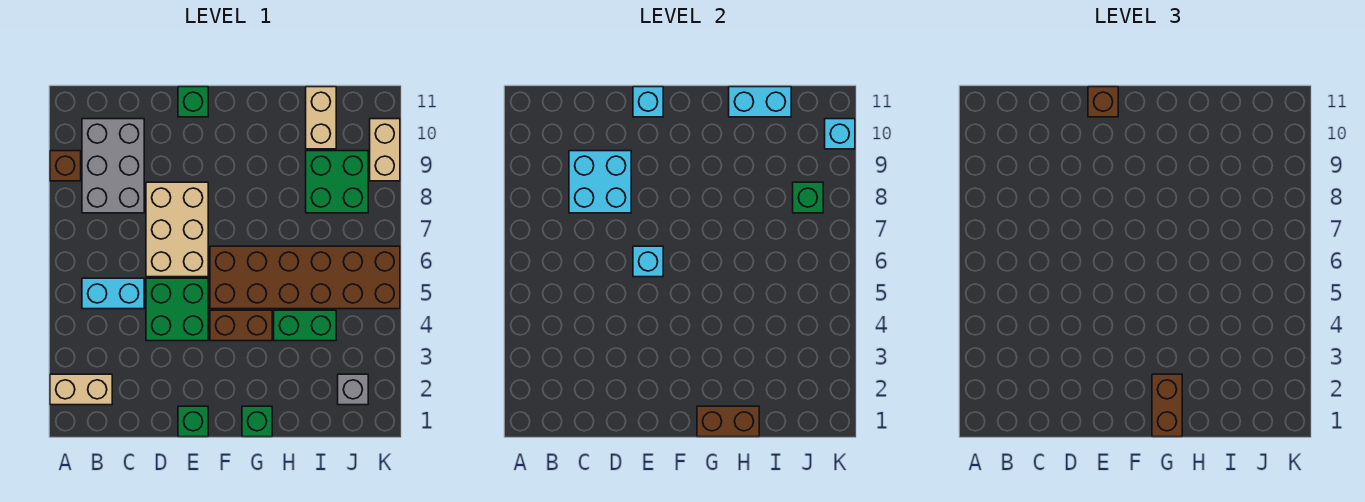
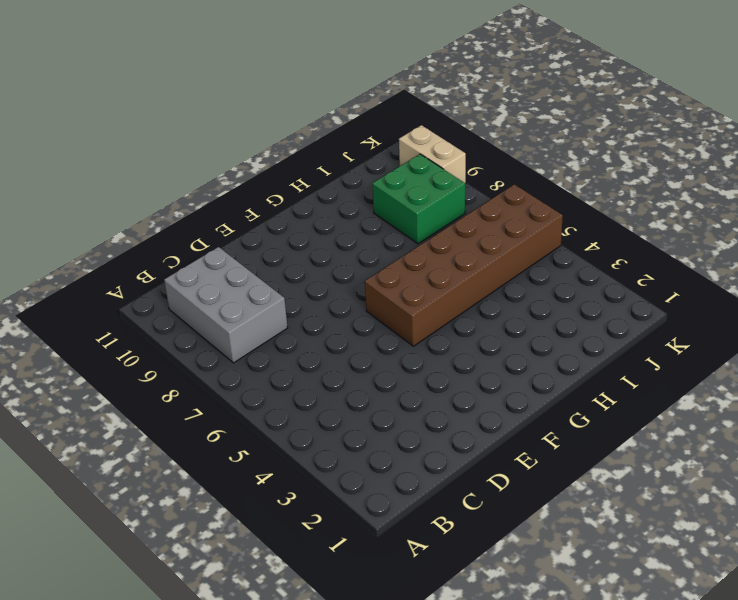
none -> tan brick A2:B2 level 1
none -> brown brick A9 level 1
none -> cyan brick B5:C5 level 1

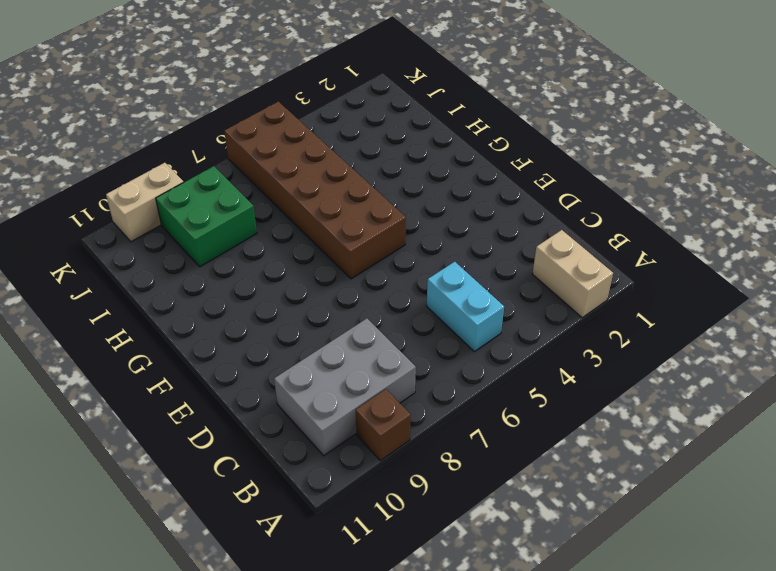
none -> green brick D4:E5 level 1
none -> tan brick D6:E8 level 1
none -> green brick E1 level 1

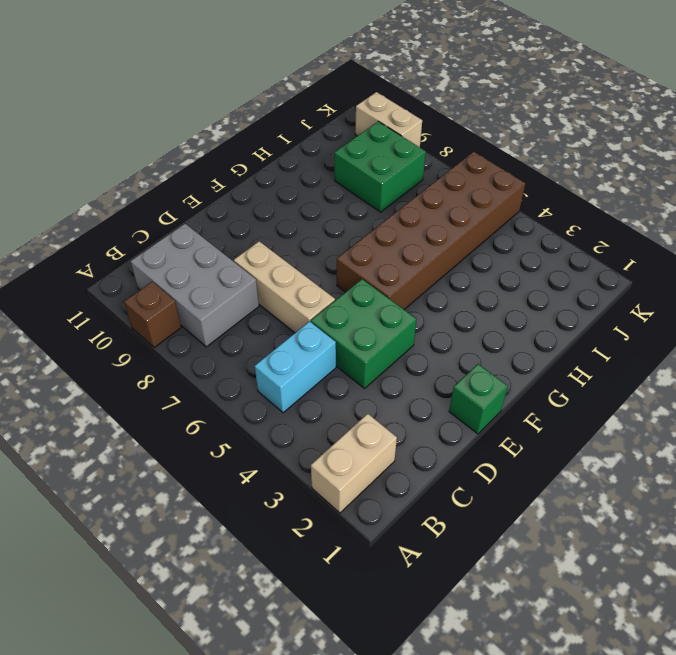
tan brick D6:D8 level 1 -> tan brick D6:E8 level 1
none -> green brick E11 level 1
none -> brown brick F4:G4 level 1
none -> green brick G1 level 1

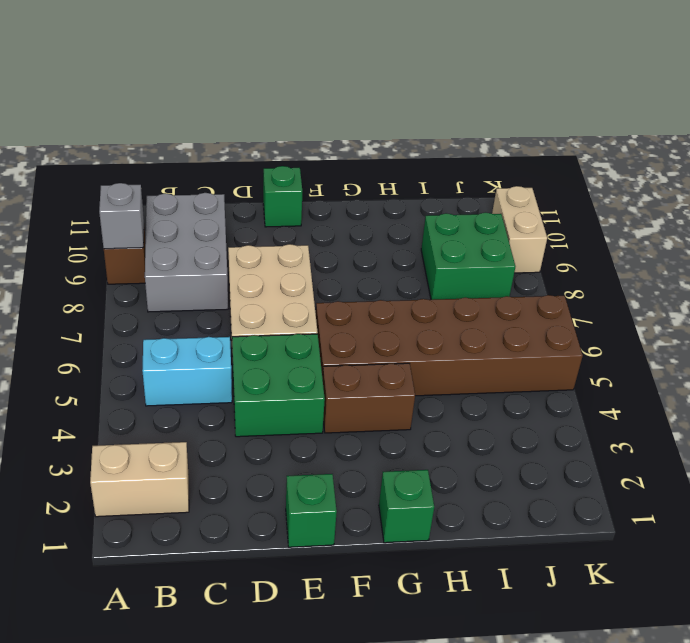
grey brick A9 level 2 -> grey brick J2 level 1
none -> green brick H4:I4 level 1
none -> tan brick I10:I11 level 1
none -> cyan brick C8:D9 level 2

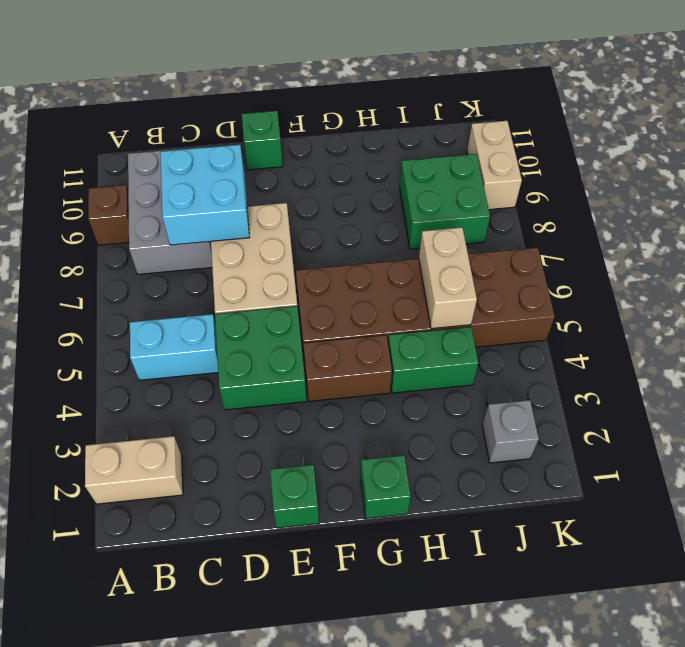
tan brick I5:I6 level 2 -> tan brick I10:I11 level 1
none -> cyan brick E6 level 2
none -> cyan brick E11 level 2
none -> brown brick G1:H1 level 2

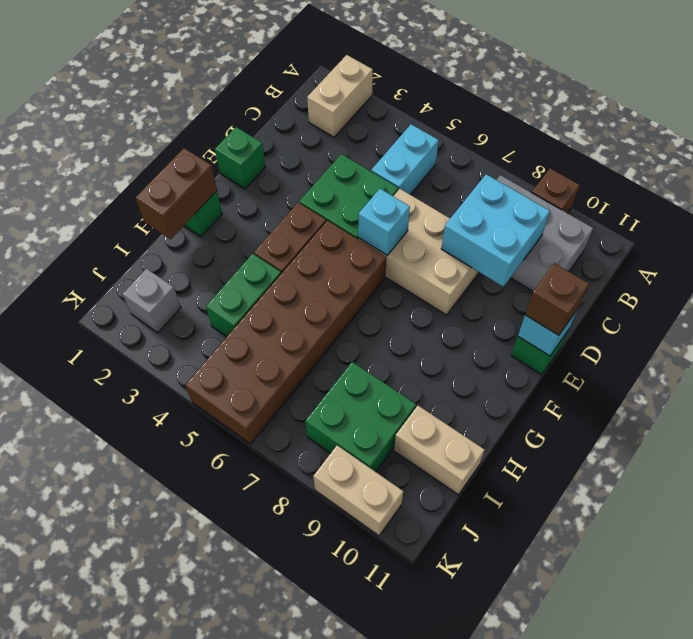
none -> cyan brick H11:I11 level 2
none -> green brick J8 level 2
none -> cyan brick K10 level 2

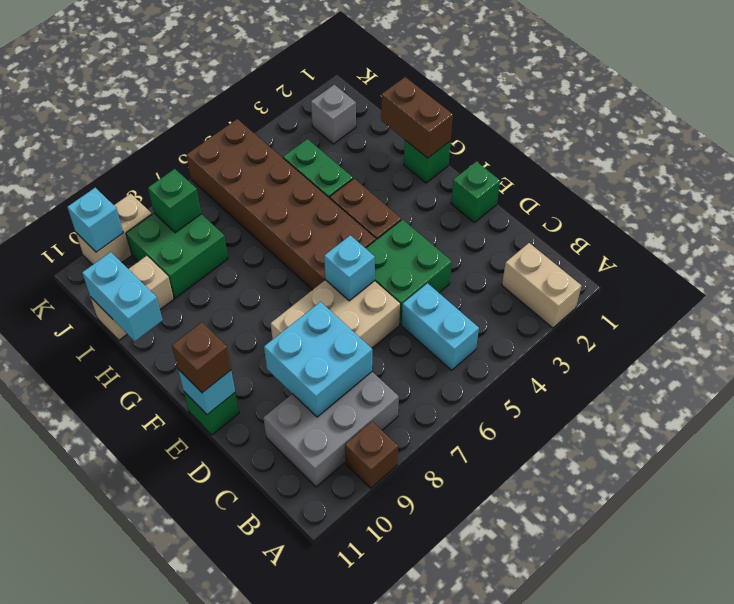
none -> brown brick G1:G2 level 3

